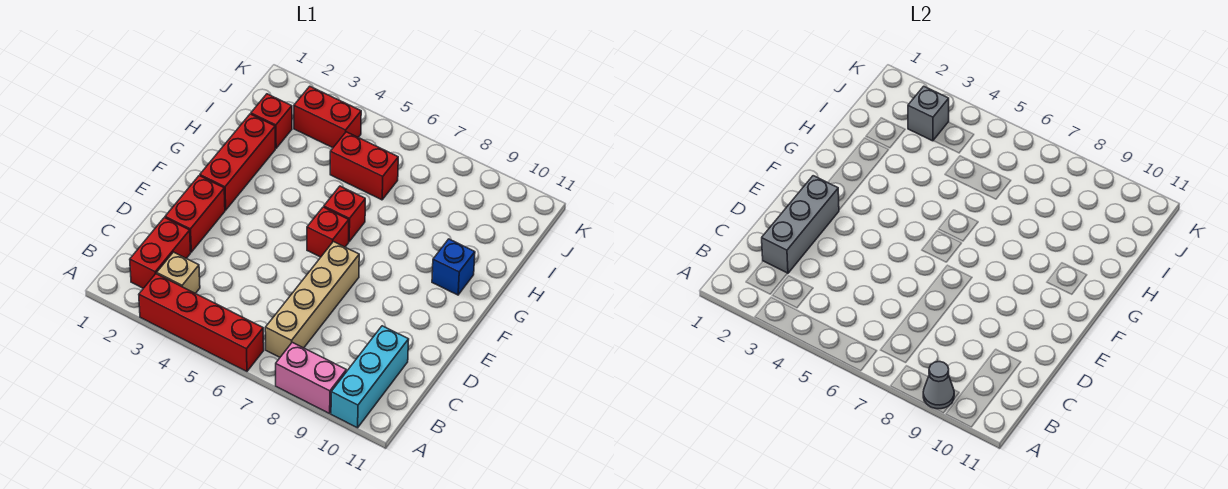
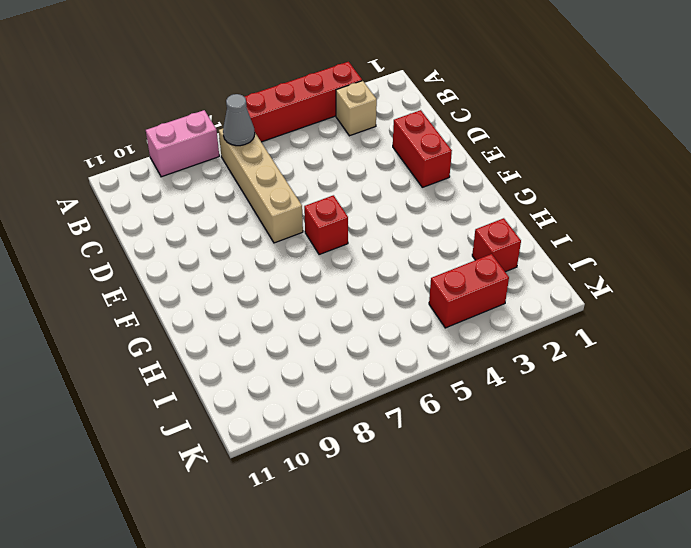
grey cone B7 level 2 -> grey cone A9 level 2
none -> cyan brick A10:C10 level 1
none -> red brick B2:C2 level 1
none -> red brick F2:H2 level 1

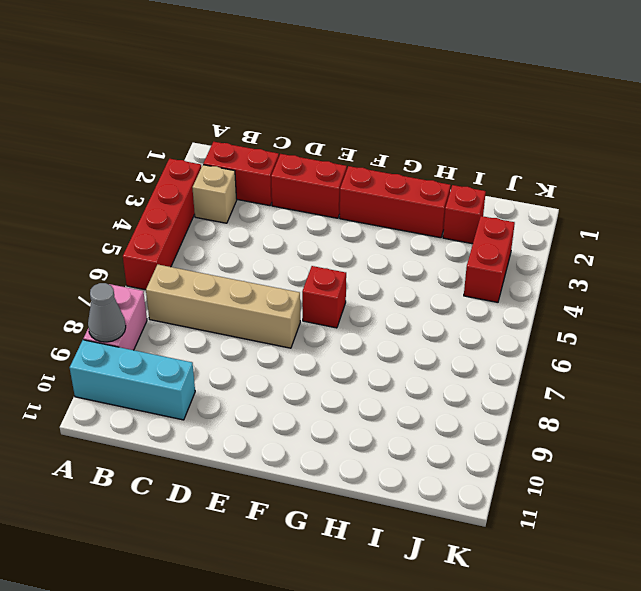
none -> red brick G6 level 1
none -> blue brick G10 level 1
none -> red brick I5:I6 level 1

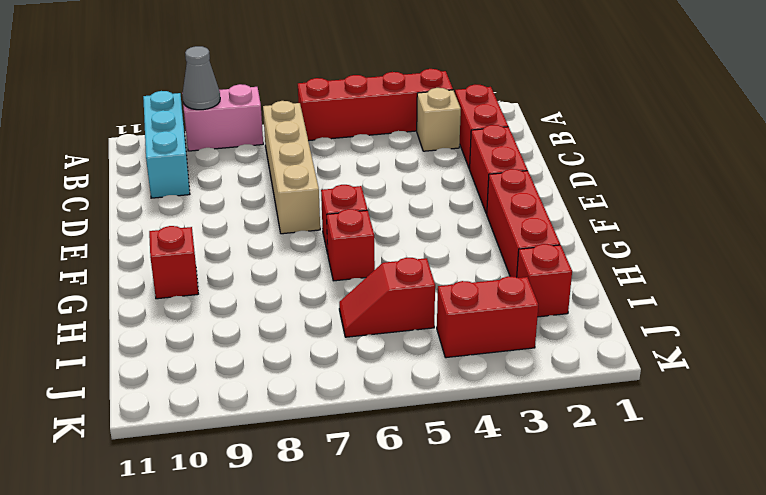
red brick G10 level 1 -> blue brick G10 level 1
red slope I5:I6 level 1 top 5 -> red brick I5:I6 level 1
none -> grey brick C2:E2 level 2
none -> grey brick J3 level 2

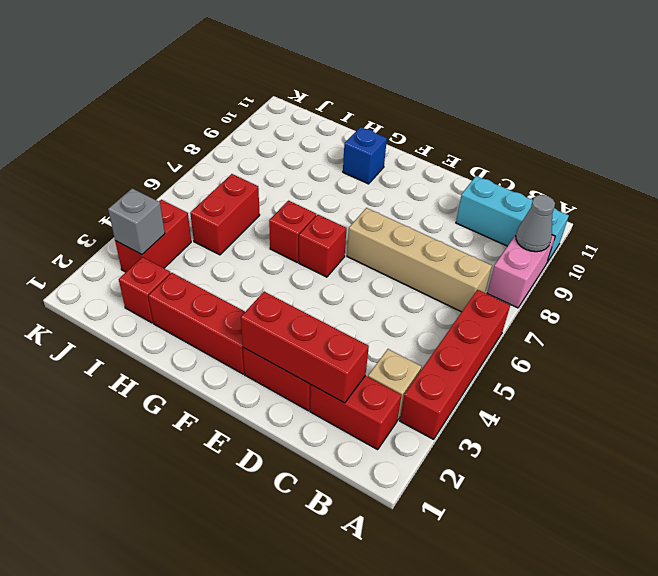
red brick C2:E2 level 2 -> grey brick C2:E2 level 2

